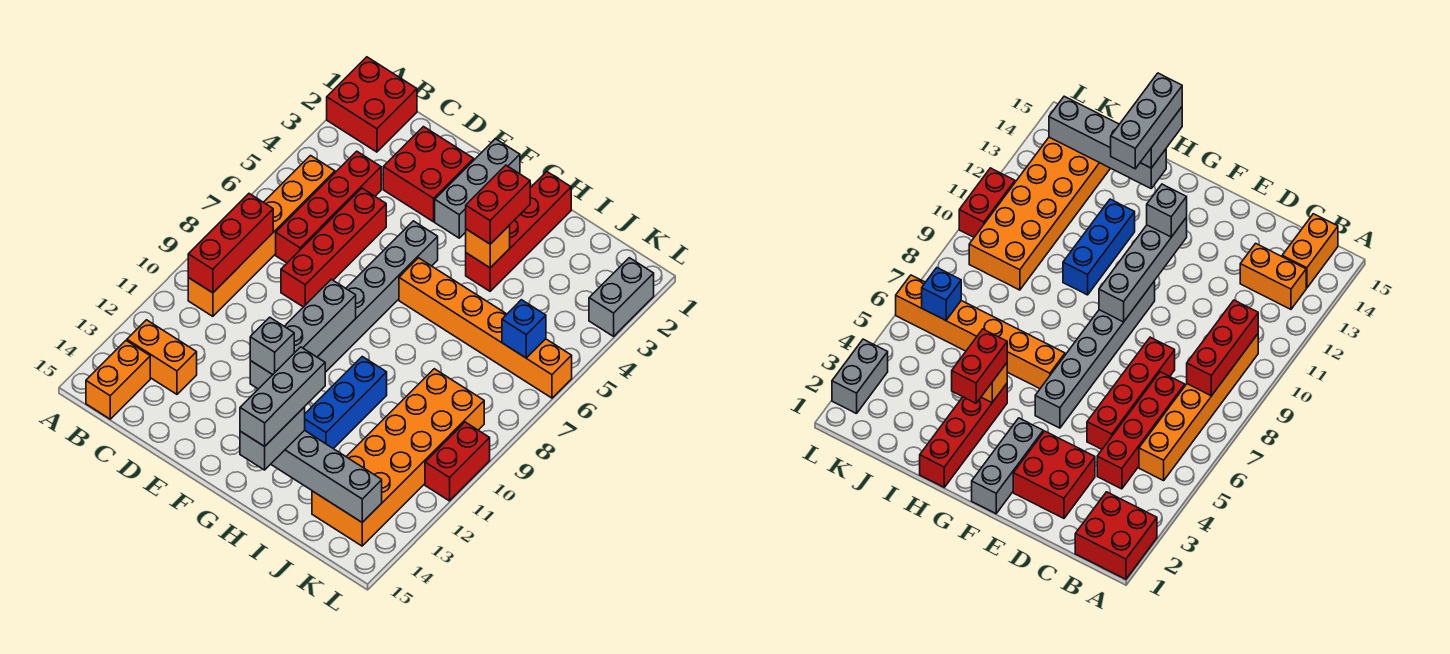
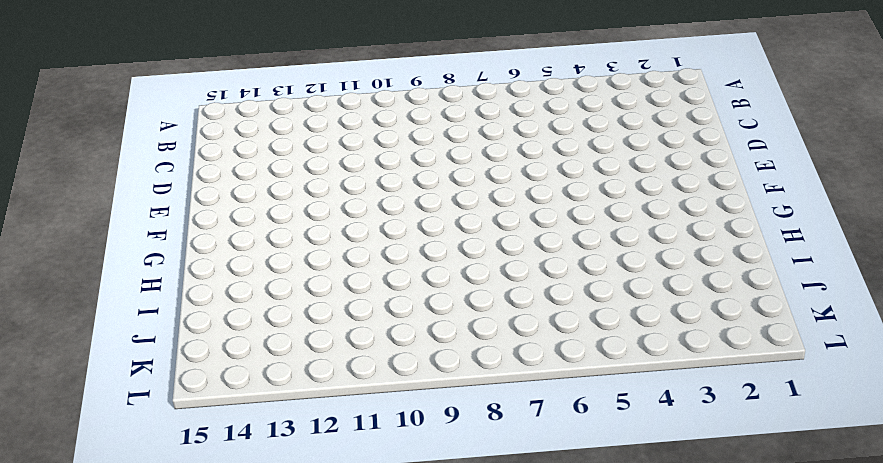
none -> red brick A1:B2 level 1
none -> orange brick B5:B10 level 1
none -> orange brick B13:C13 level 1

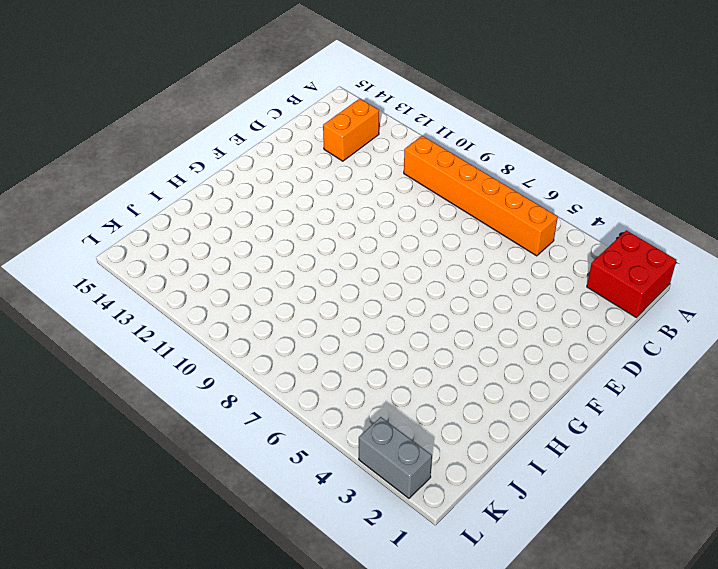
none -> orange brick B14:B15 level 1
none -> red brick C4:C7 level 1
none -> red brick D2:E3 level 1

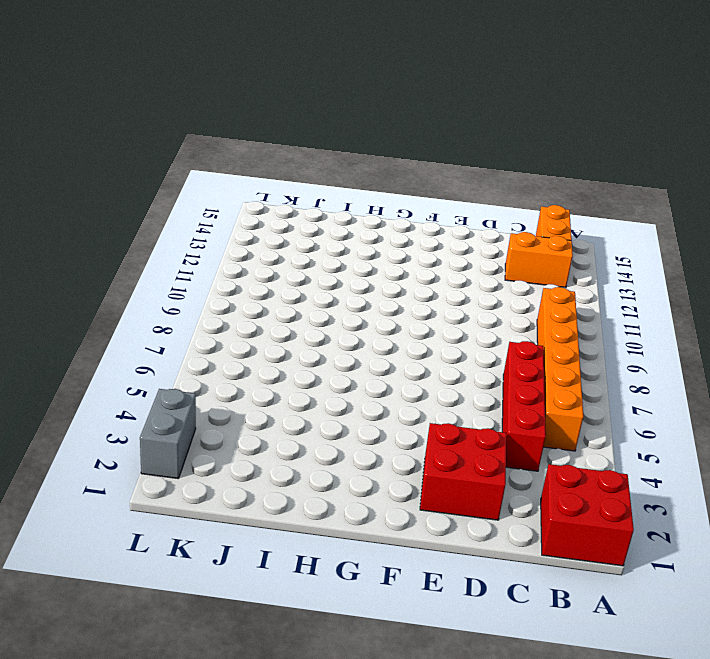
none -> red brick D5:D8 level 1
none -> grey brick F1:F3 level 1
none -> grey brick F5:F10 level 1

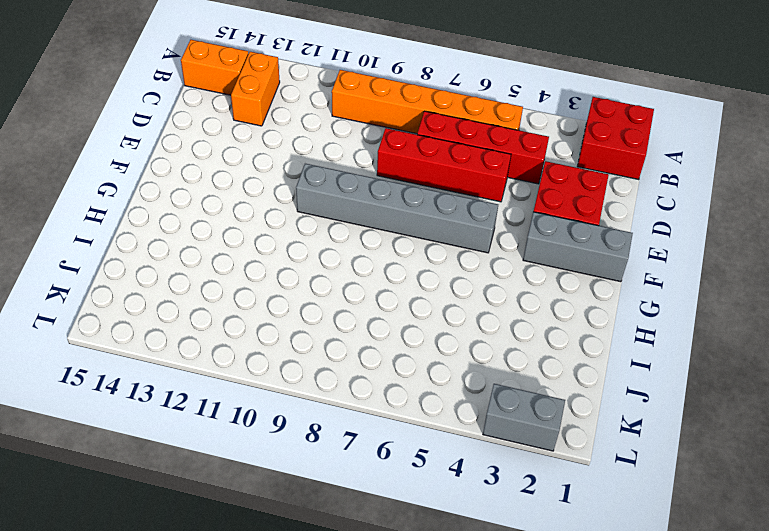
none -> orange brick G6:L6 level 1
none -> red brick H1:H4 level 1
none -> blue brick H10:H12 level 1

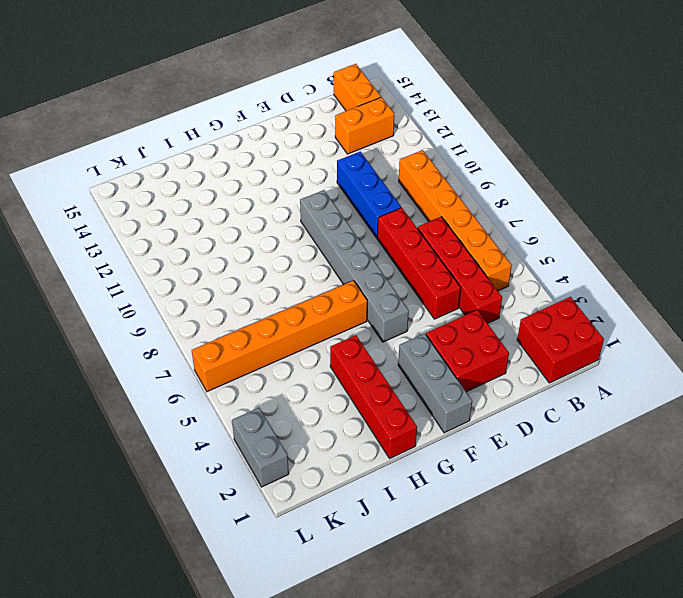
blue brick D9:D11 level 1 -> blue brick H10:H12 level 1
none -> orange brick J9:K14 level 1
none -> red brick L10:L11 level 1
none -> red brick B8:B10 level 2

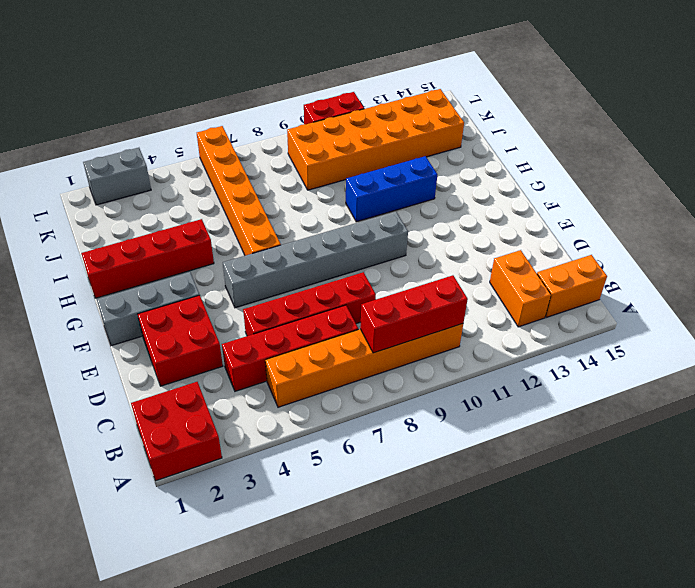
none -> grey brick F9:F12 level 2
none -> orange brick H4 level 2
none -> grey brick H14:K14 level 2

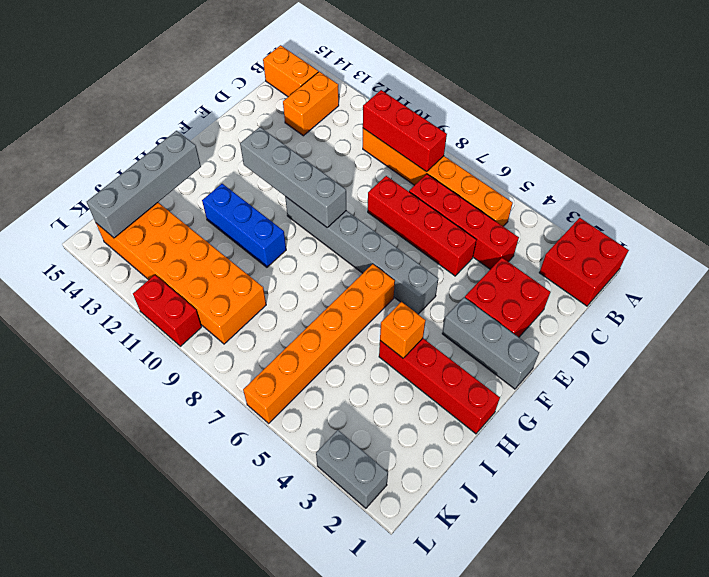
none -> blue brick K6 level 2
none -> grey brick F12 level 3
none -> red brick H3:H4 level 3

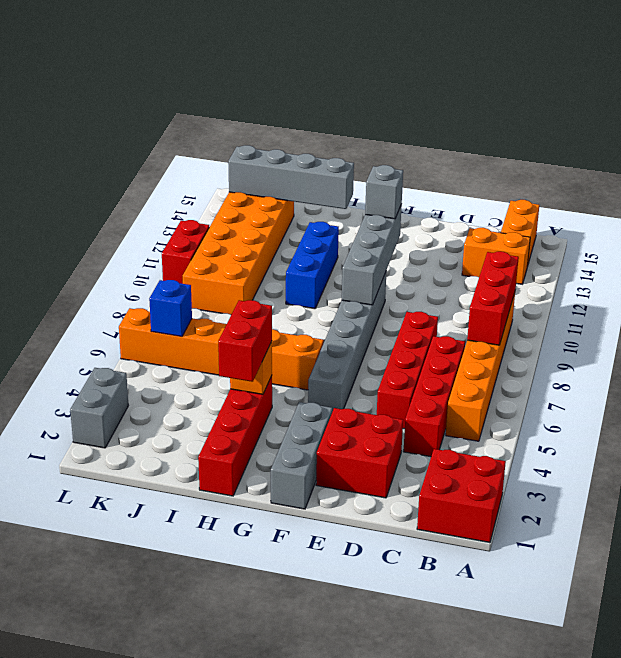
none -> grey brick H14:H15 level 3
none -> grey brick H13:H15 level 4

